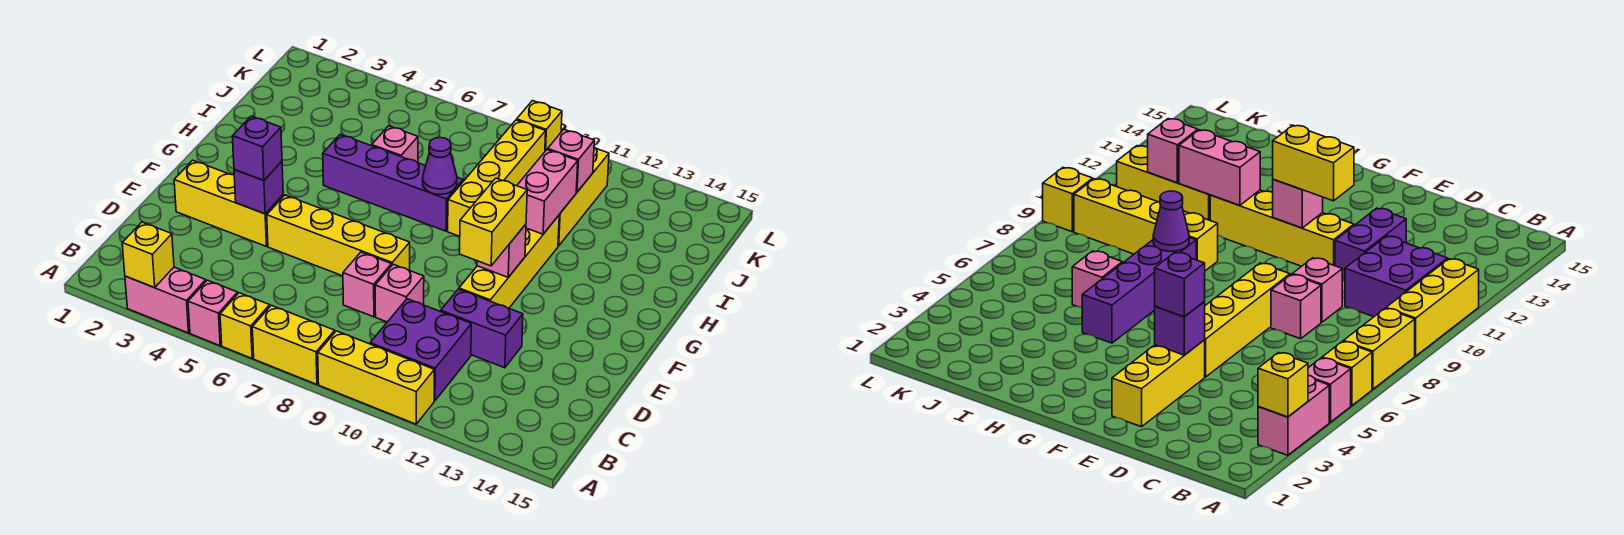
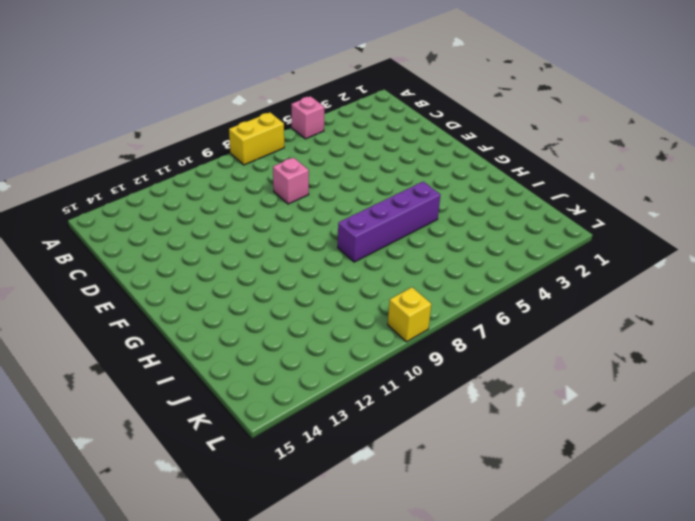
none -> pink brick A3:A4 level 1
none -> yellow brick A6 level 1
none -> yellow brick A9:A11 level 1

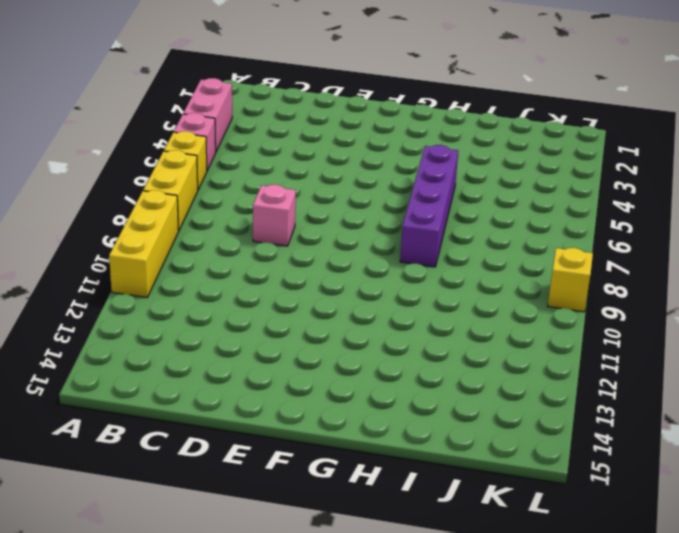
none -> purple brick B10:C11 level 1
none -> pink brick D9 level 1
none -> purple brick D11:D12 level 1

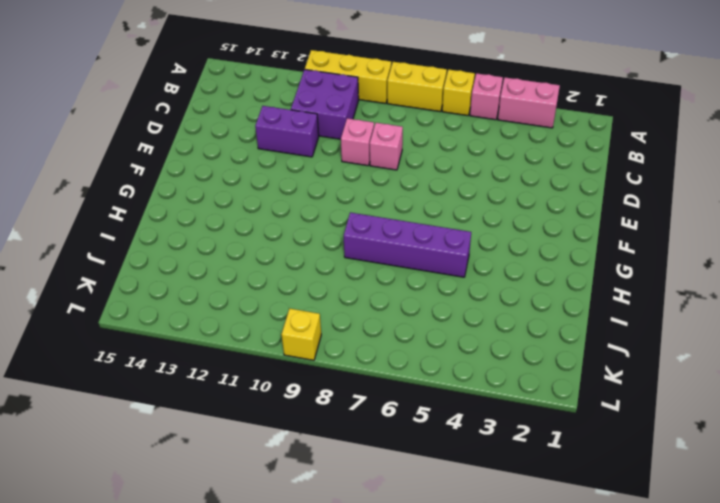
none -> yellow brick E2:E4 level 1
none -> yellow brick E5:E8 level 1
none -> yellow brick E11:H11 level 1

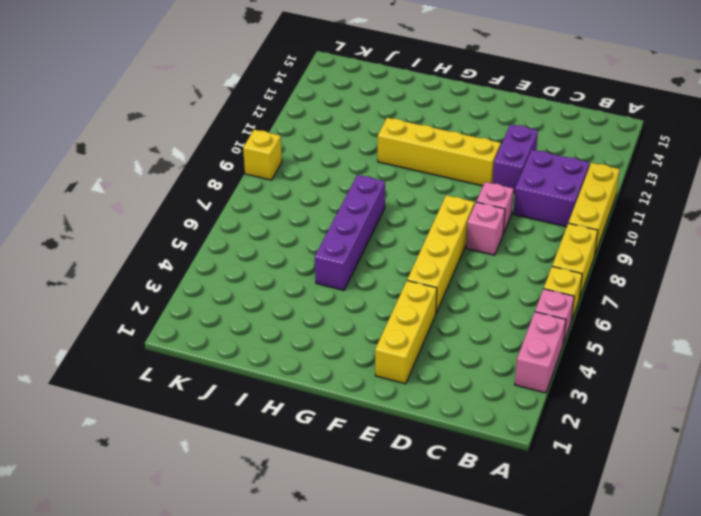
none -> yellow brick H9:K9 level 1
none -> pink brick I6 level 1
none -> yellow brick I11:K11 level 1

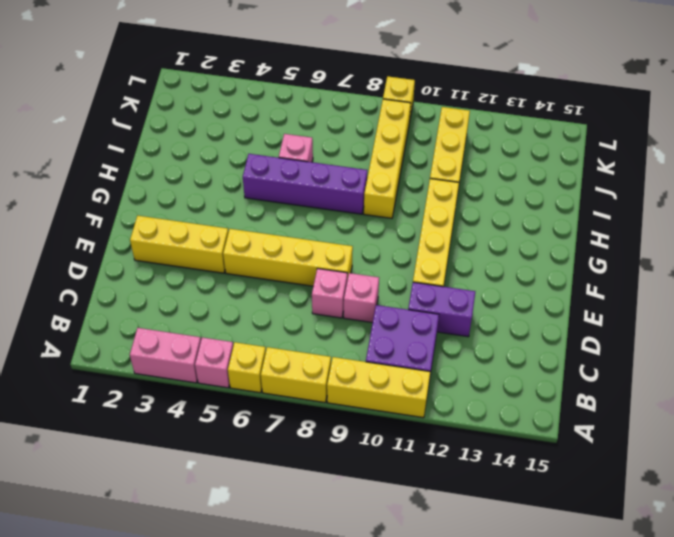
none -> yellow brick A3 level 2
none -> purple brick E4 level 2
none -> pink brick F11 level 2

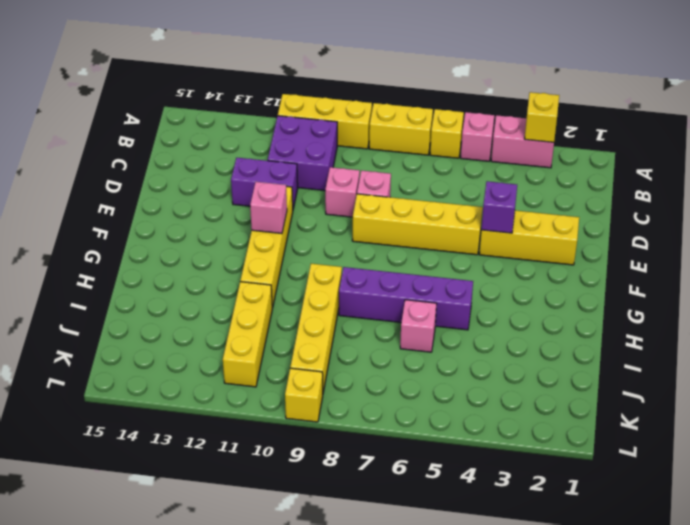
none -> purple cone H8 level 2
none -> pink brick H11:I11 level 2
none -> pink brick J11 level 2

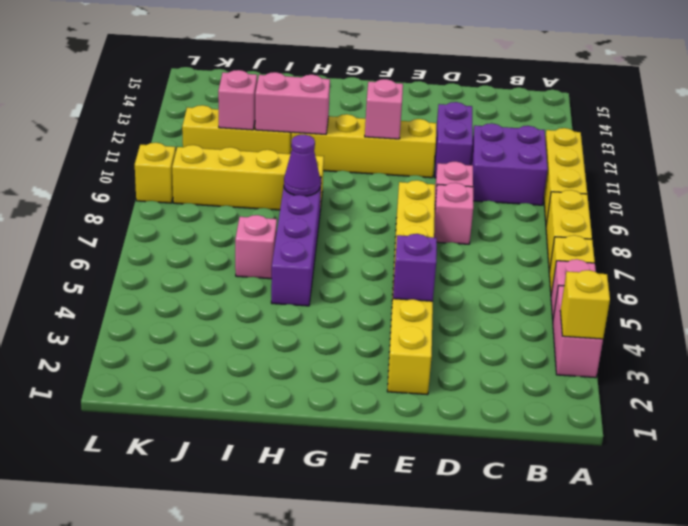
none -> purple brick E4 level 3
none -> yellow brick E11:F11 level 3

